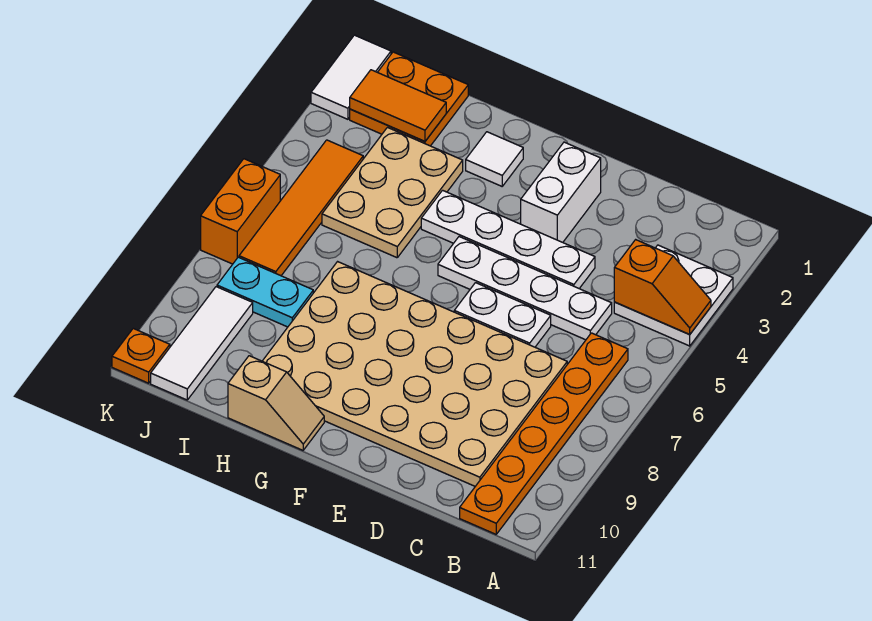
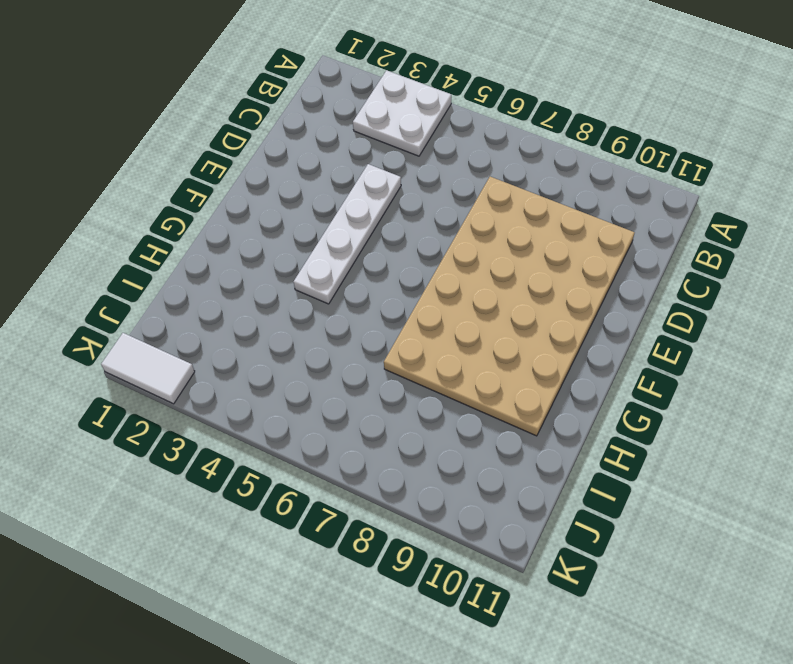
none -> orange plate B6:B11 level 1
none -> white plate C5:F5 level 1
none -> white plate D6:E6 level 1

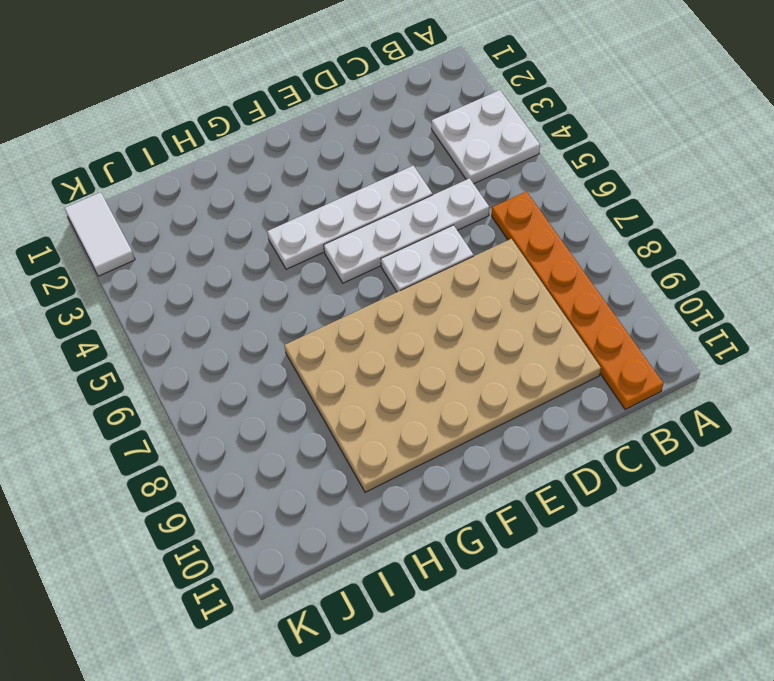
none -> white brick E2:E3 level 1
none -> white tile G2 level 1
none -> tan slope G11:H11 level 1 top H

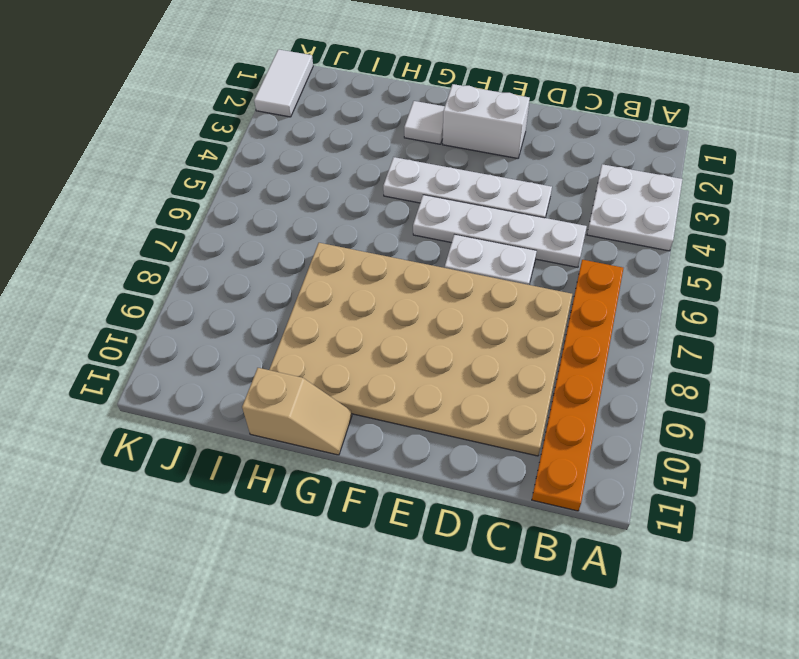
white brick E2:F2 level 1 -> white brick E2:E3 level 1
none -> tan plate H3:I5 level 1
none -> orange plate I1:J2 level 1
none -> cyan plate I8:J8 level 1

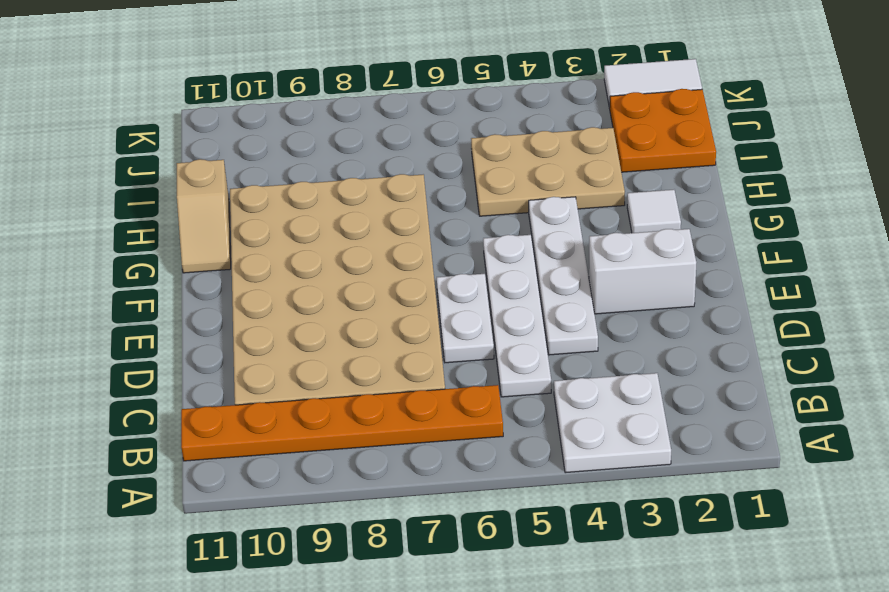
none -> cyan plate I8:J8 level 1
none -> orange tile J4:J7 level 1
none -> white tile J9:J11 level 1

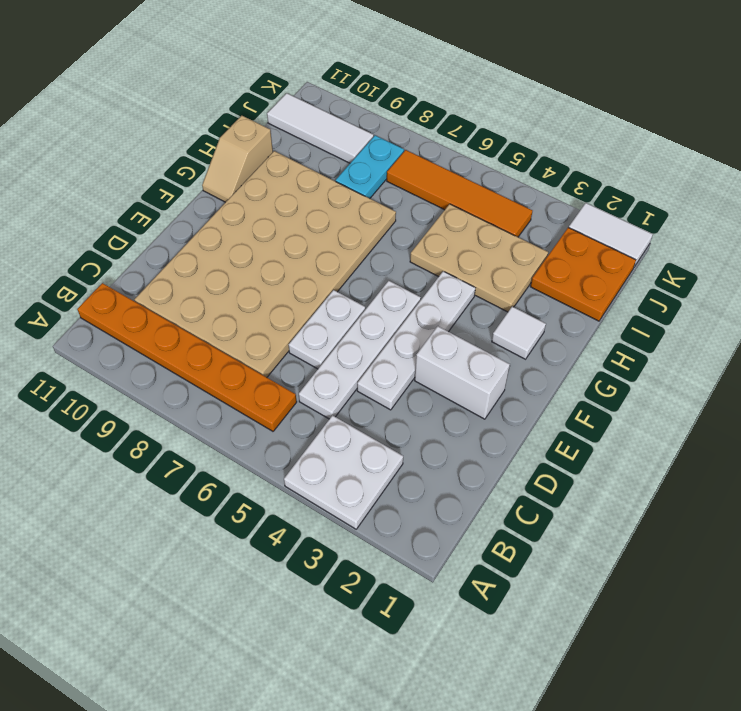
none -> orange brick K6:K7 level 1
none -> orange plate K11 level 1
none -> orange slope A4:B4 level 2 top B

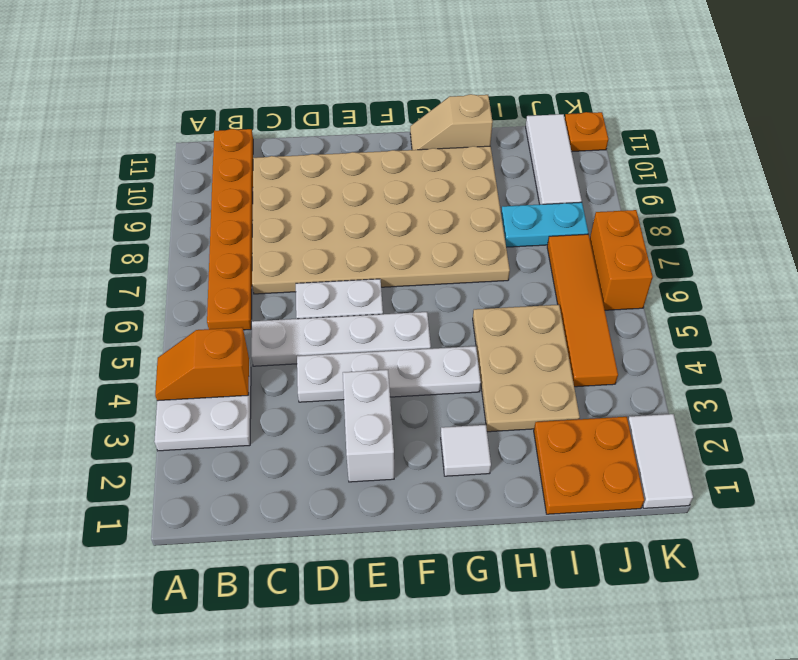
none -> orange tile I2:J2 level 2

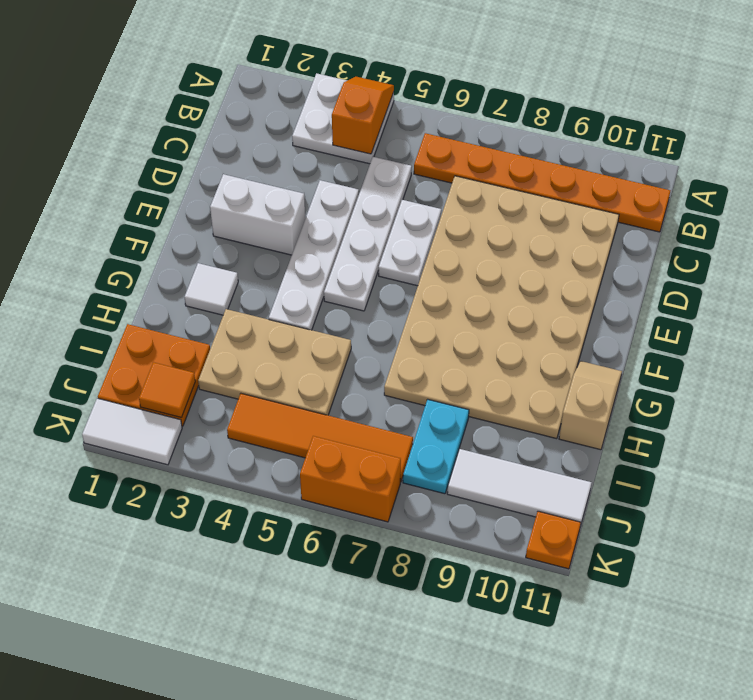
orange tile J2 level 2 -> orange tile I2:J2 level 2

